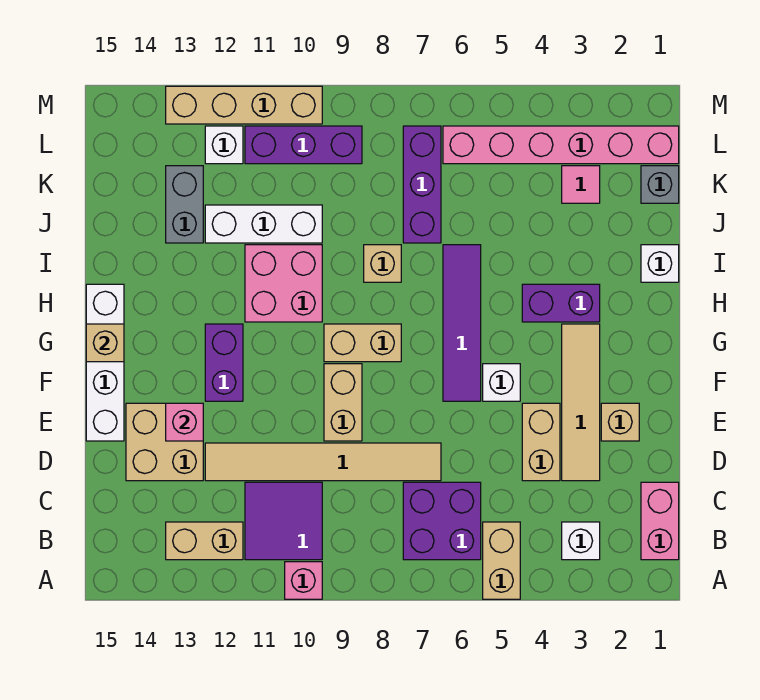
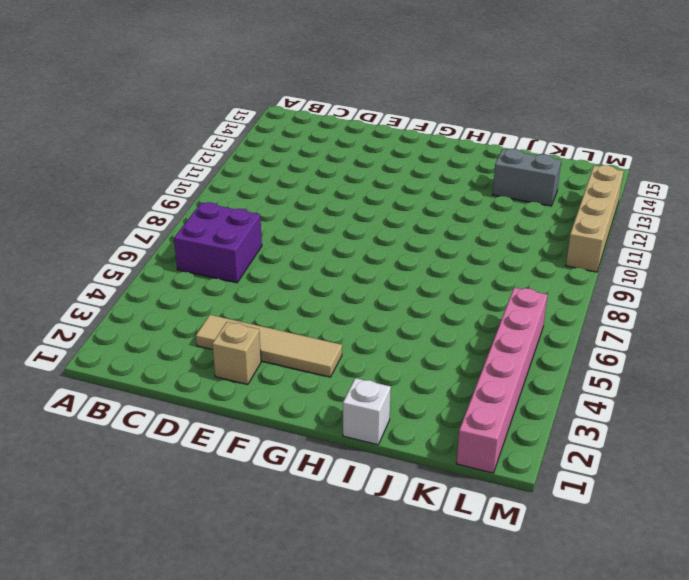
none -> tan brick A5:B5 level 1
none -> pink brick A10 level 1
none -> pink brick B1:C1 level 1
none -> white brick B3 level 1

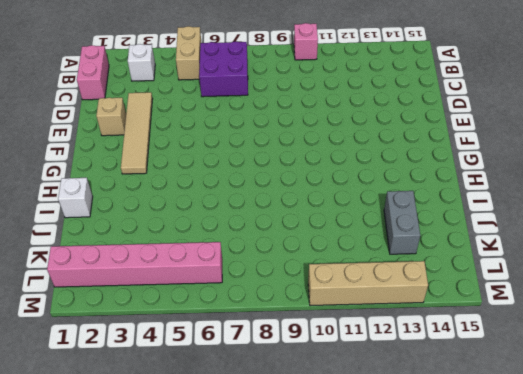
none -> purple tile B10:C11 level 1
none -> tan brick B12:B13 level 1
none -> tan brick D4:E4 level 1
none -> tan tile D7:D12 level 1

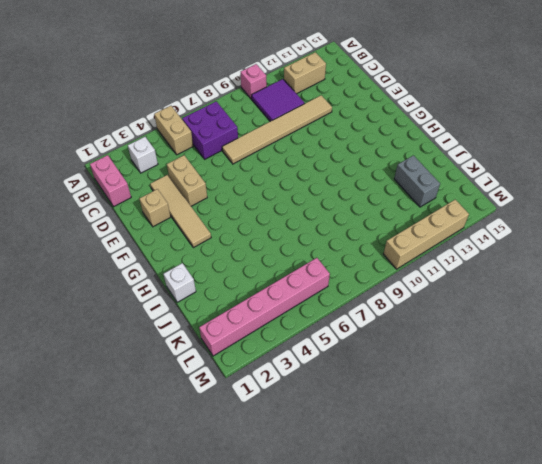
none -> tan brick D13:E14 level 1
none -> tan brick E9:F9 level 1
none -> white brick E15:H15 level 1
none -> white brick F5 level 1

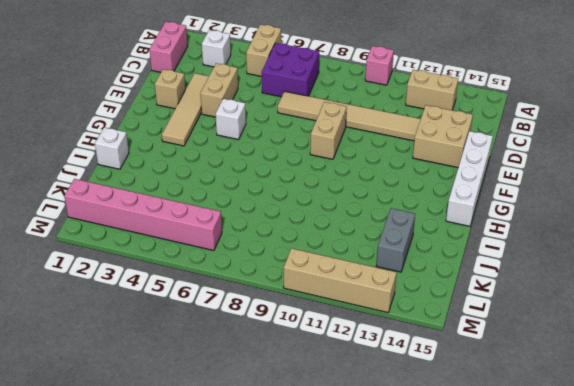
none -> purple tile B10:C11 level 1
none -> purple tile F6:I6 level 1
none -> purple brick F12:G12 level 1
none -> tan brick G8:G9 level 1

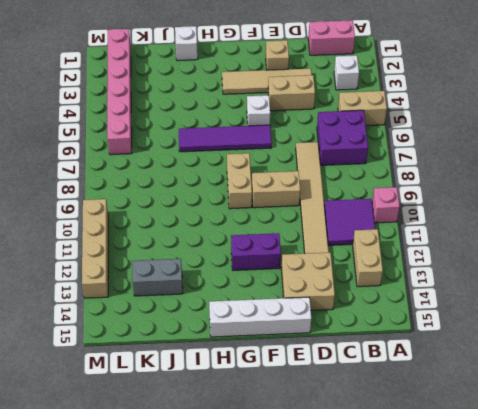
none -> purple brick H3:H4 level 1
none -> pink brick H10:I11 level 1
none -> tan brick I8 level 1
none -> purple brick J7:L7 level 1

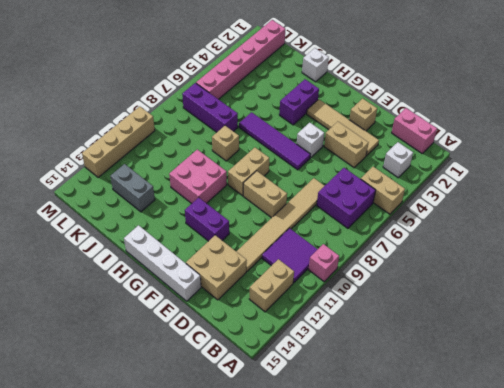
none -> white brick J10:J12 level 1
none -> grey brick K1 level 1
none -> pink tile K3 level 1
none -> purple brick L9:L11 level 1

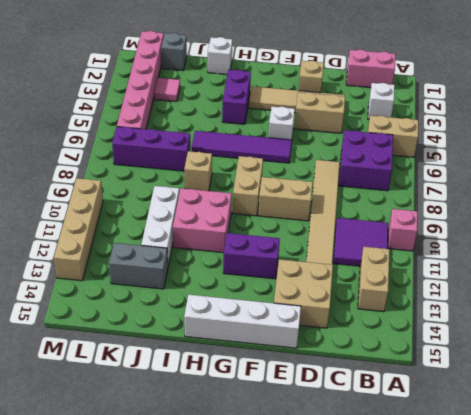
none -> purple brick L9:L11 level 1
none -> white brick L12 level 1
none -> pink brick E13 level 2
none -> tan brick G15 level 2

